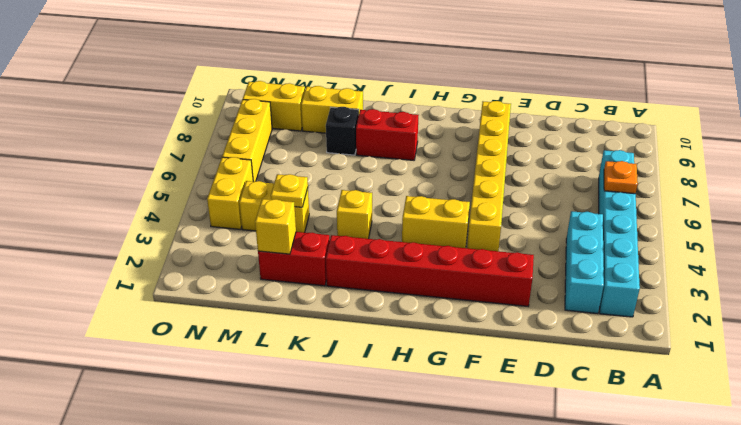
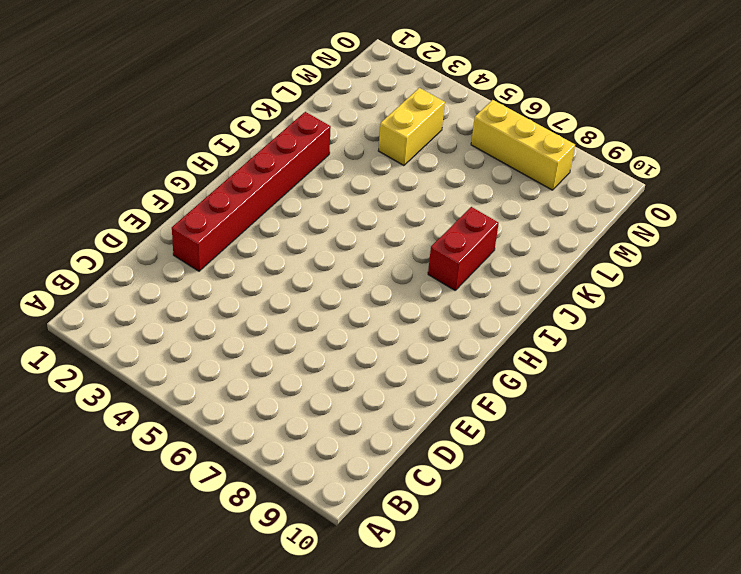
none -> cyan brick B2:B7 level 1
none -> cyan brick C2:C4 level 1
none -> yellow brick F4:F9 level 1

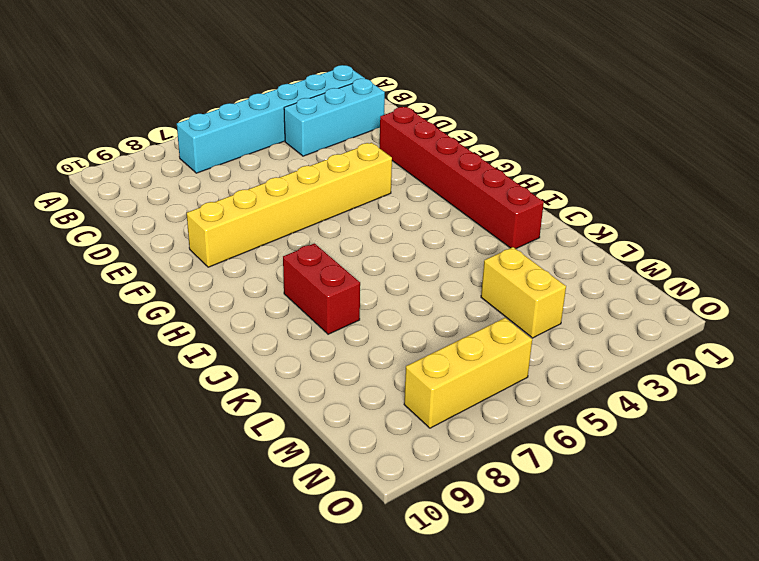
none -> yellow brick G4:H4 level 1
none -> yellow brick J4 level 1
none -> red brick K2:L2 level 1

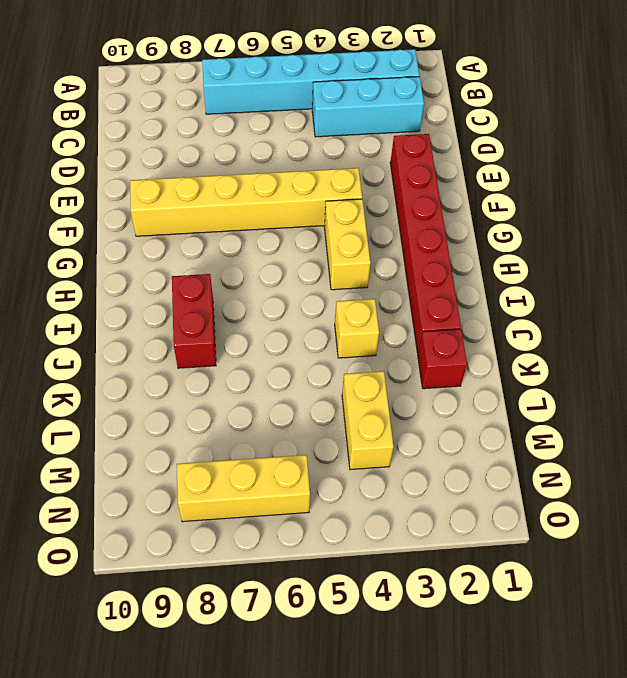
red brick K2 level 1 -> red brick K2:L2 level 1
none -> black brick K8 level 1
none -> yellow brick K9:L9 level 1
none -> yellow brick M9:N9 level 1

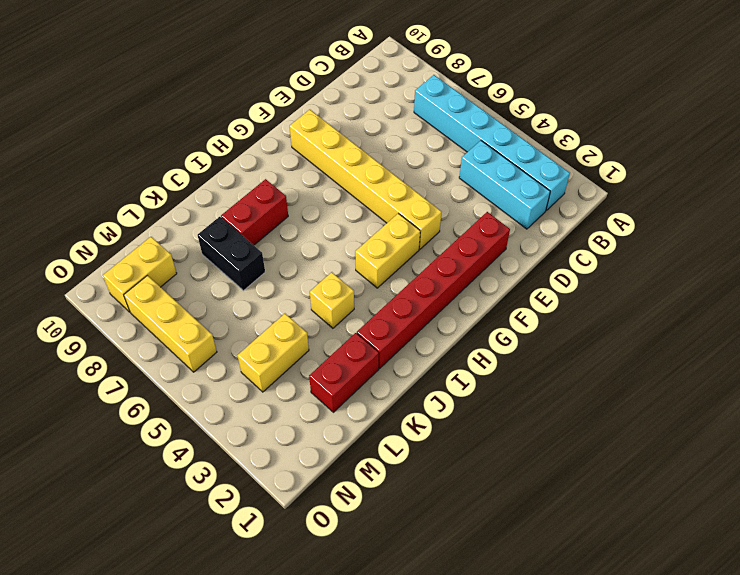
black brick K7:K8 level 1 -> black brick K8 level 1
none -> yellow brick K9:L9 level 1
none -> yellow brick N4:N5 level 1
none -> orange plate B6 level 2

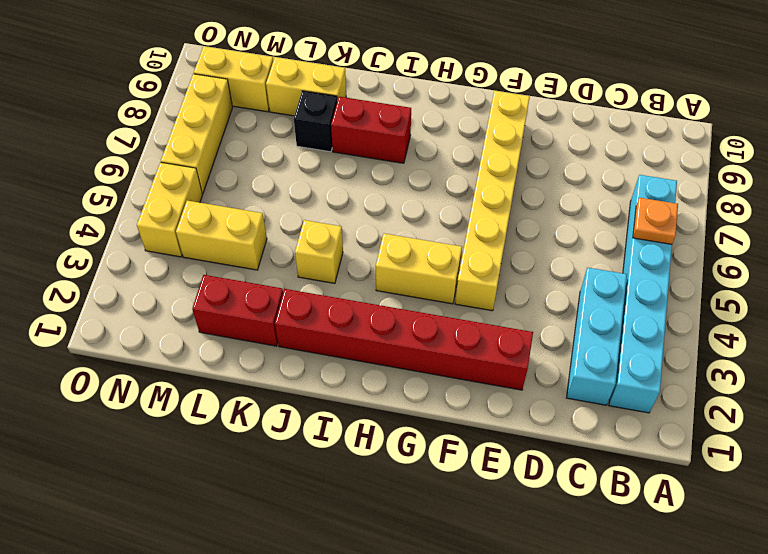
none -> yellow brick L2 level 2
none -> yellow plate L4 level 2

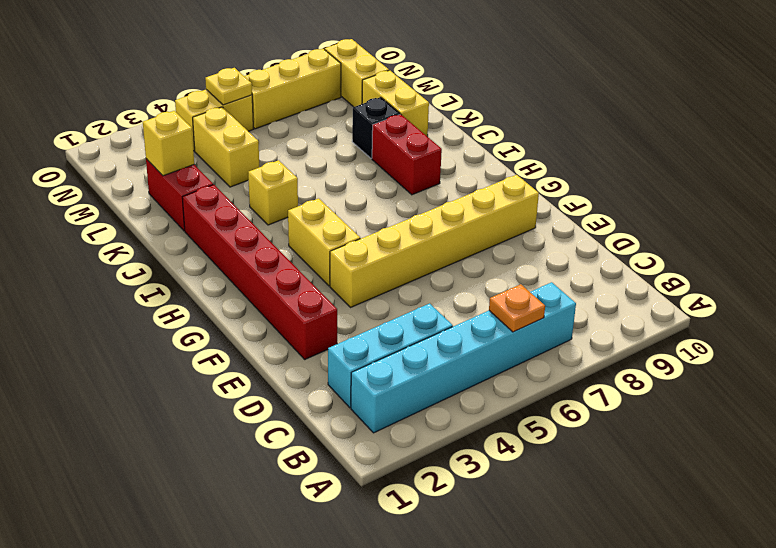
yellow plate N5 level 2 -> yellow plate L4 level 2

